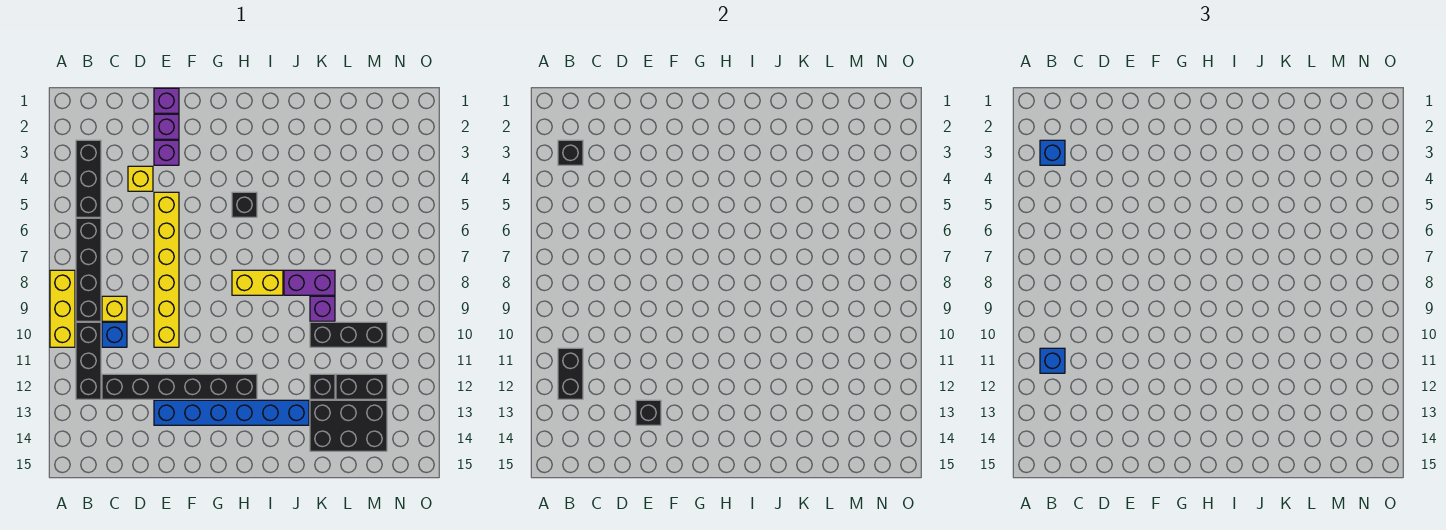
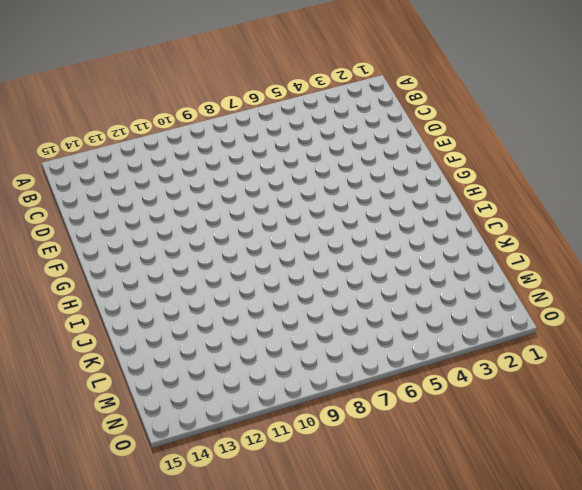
none -> yellow brick A8:A10 level 1
none -> black brick B3:B5 level 1
none -> black brick B6:B9 level 1

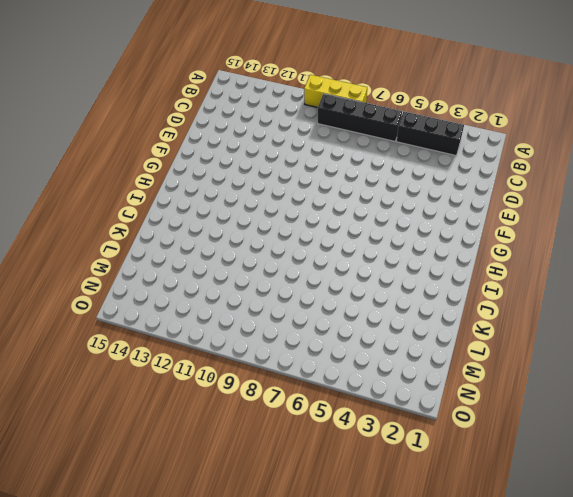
none -> black brick B10:B12 level 1
none -> yellow brick C9 level 1
none -> blue brick C10 level 1

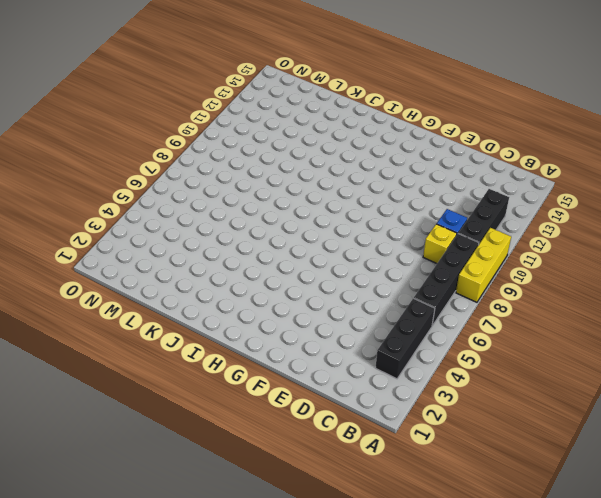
none -> black brick C12:H12 level 1
none -> yellow brick D4 level 1
none -> purple brick E1 level 1

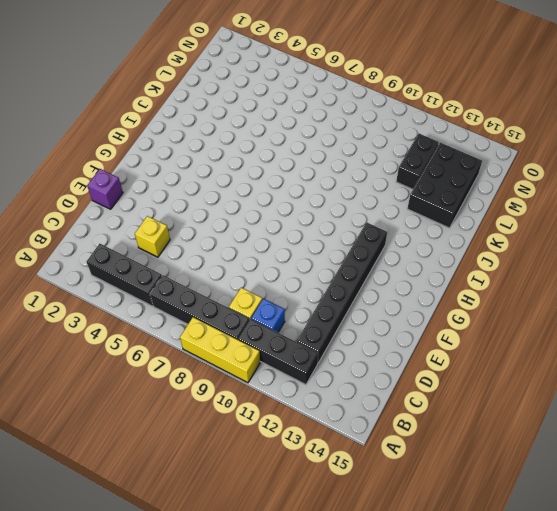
none -> purple brick E2 level 1
none -> purple brick E3 level 1
none -> yellow brick E5:E10 level 1

